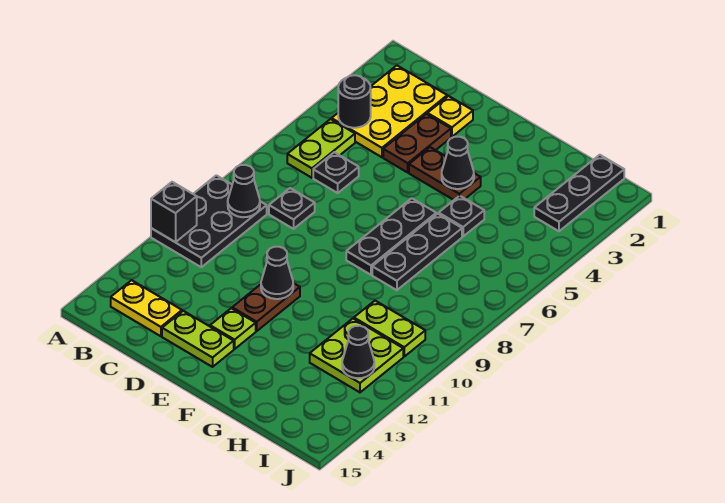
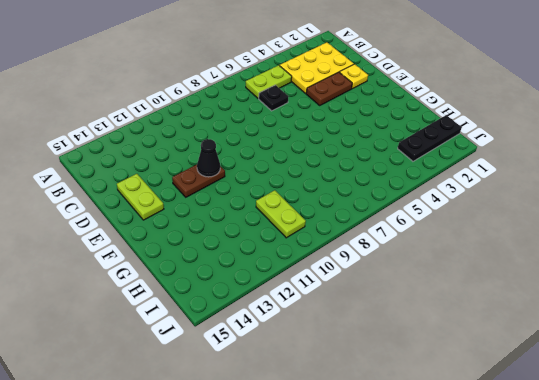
none -> black plate A9:B11 level 1
none -> yellow plate B14:C14 level 1
none -> black plate C8 level 1

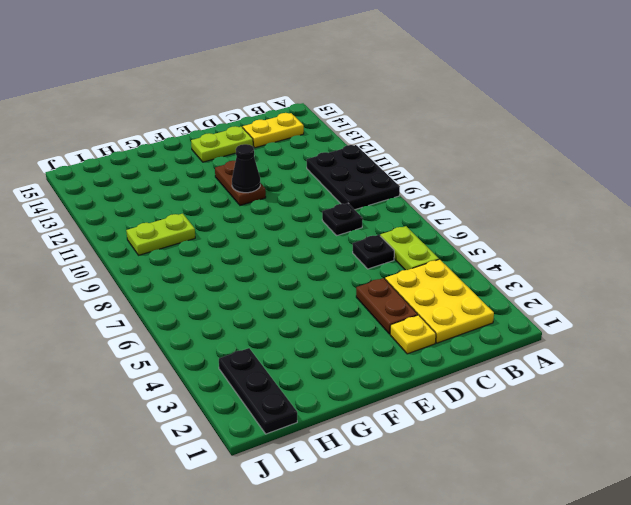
none -> brown plate E4:F4 level 1
none -> lime plate E13 level 1
none -> black plate F6:F8 level 1

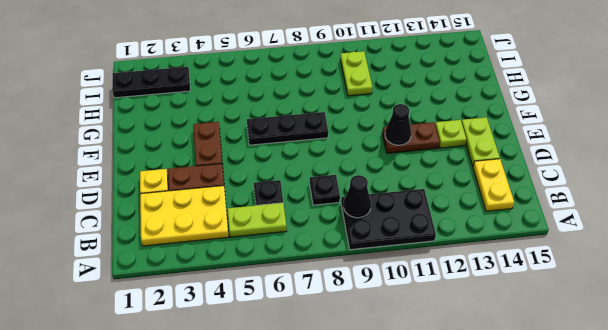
none -> black plate G5 level 1
none -> black plate G6:G8 level 1
none -> lime plate H11:I12 level 1

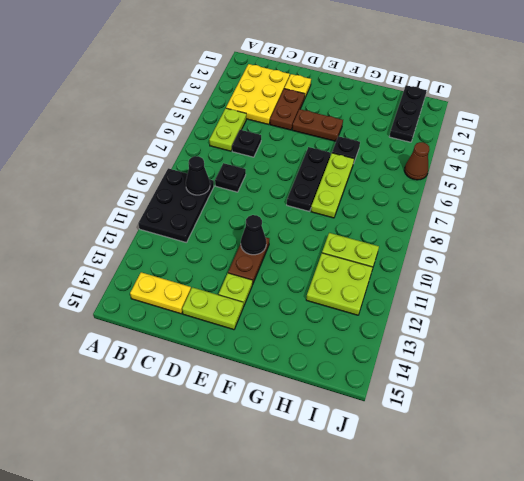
lime plate G6:G8 level 1 -> black plate G6:G8 level 1
brown cone J5 level 1 -> none
none -> black brick A11 level 2
none -> black round brick B4 level 2
none -> black cone F4 level 2

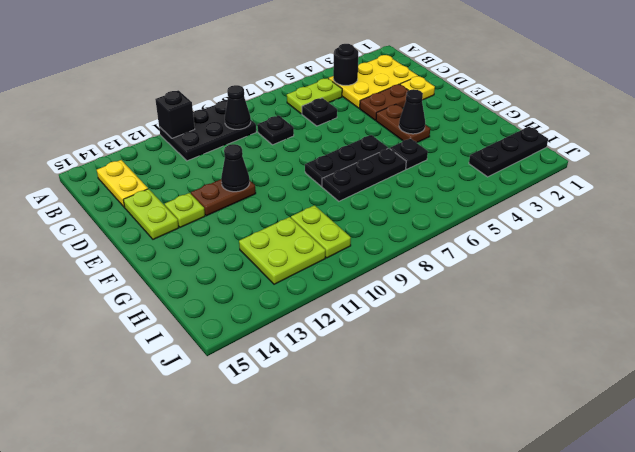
none -> black cone I12 level 2

